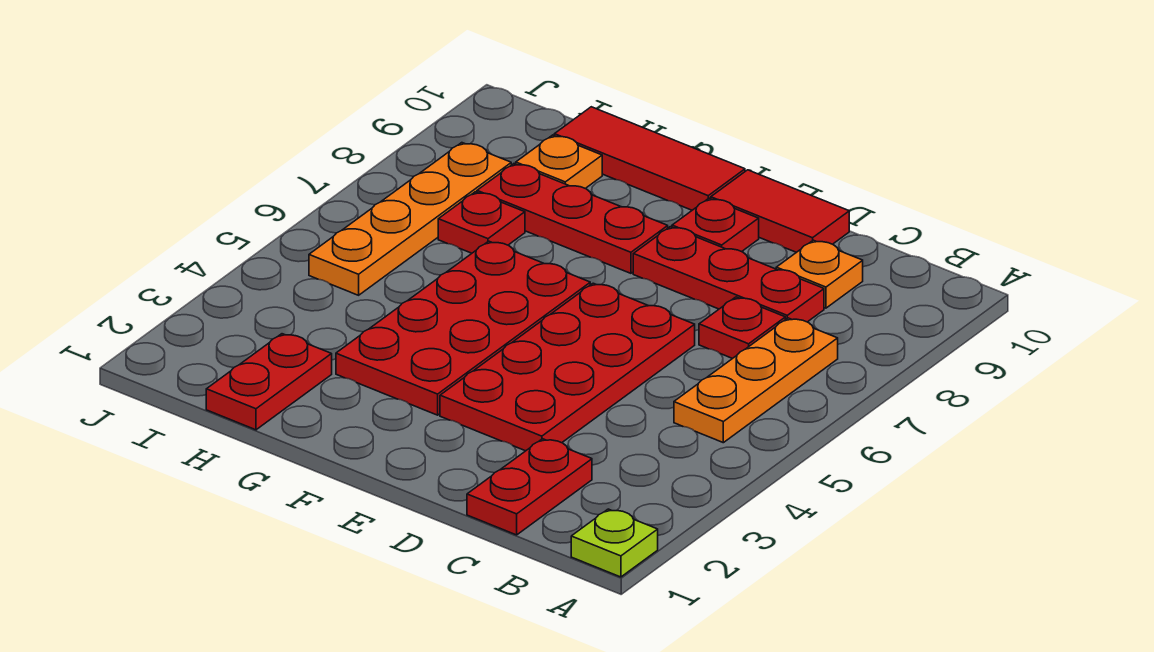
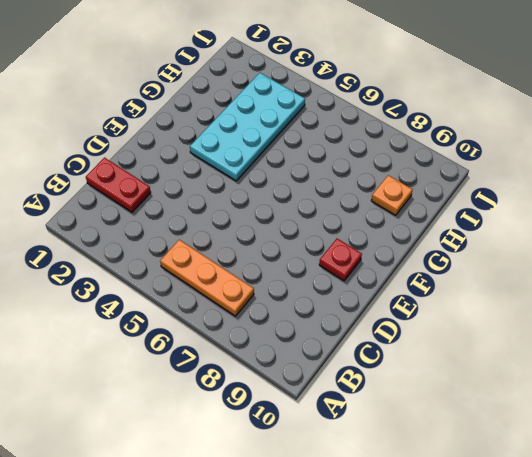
cyan plate F3:I4 level 1 -> red plate F3:G6 level 1
none -> lime plate A1 level 1
none -> red plate C7 level 1
none -> red plate C8:E8 level 1

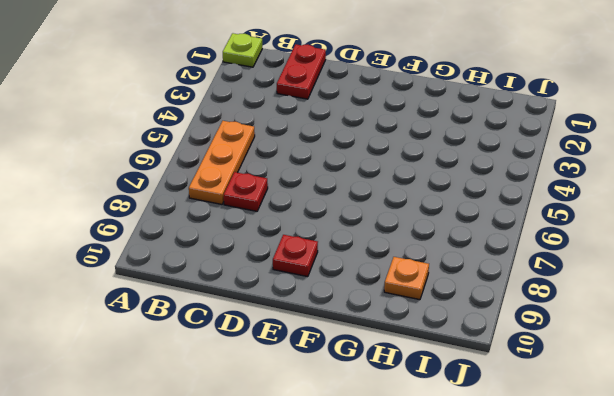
none -> red plate C8:E8 level 1
none -> orange plate C9 level 1
none -> red plate D3:E6 level 1

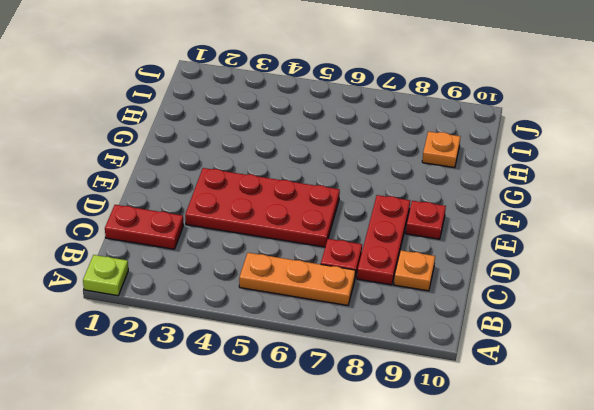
none -> red tile D10:E10 level 1
none -> red plate F3:G6 level 1
none -> red plate F8:H8 level 1

